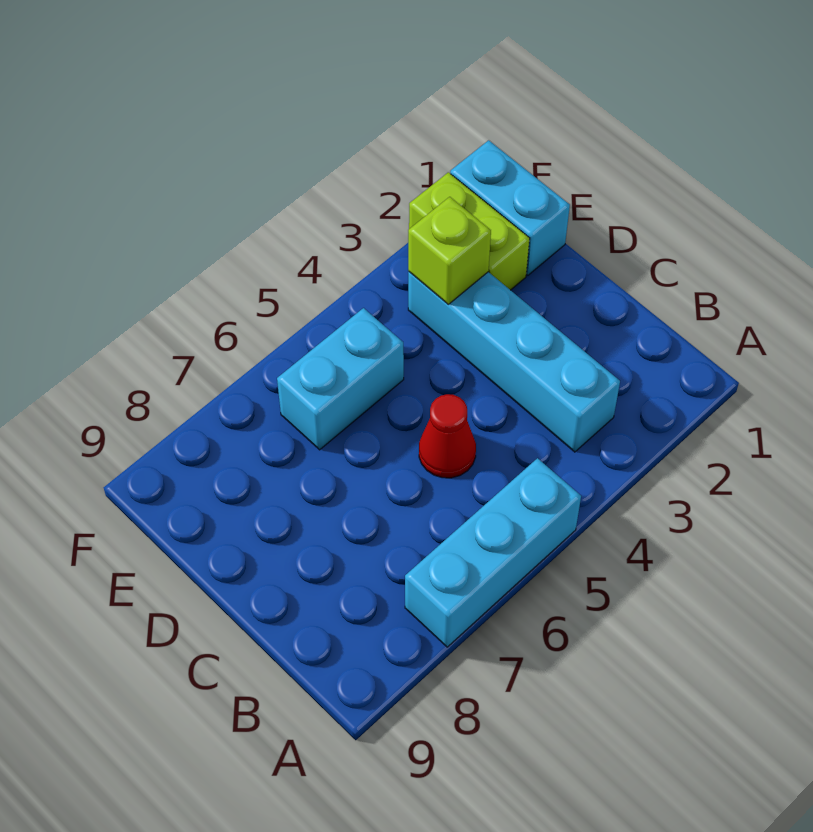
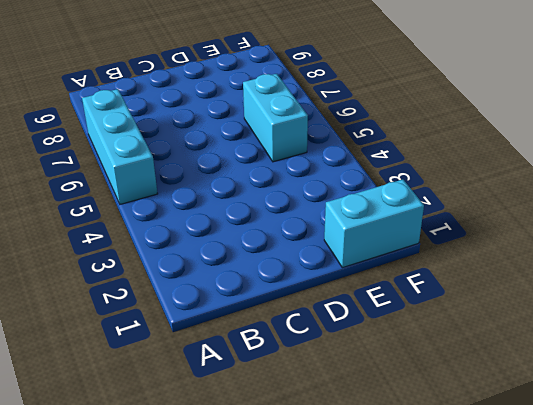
none -> cyan brick B3:E3 level 1
none -> red cone C5 level 1

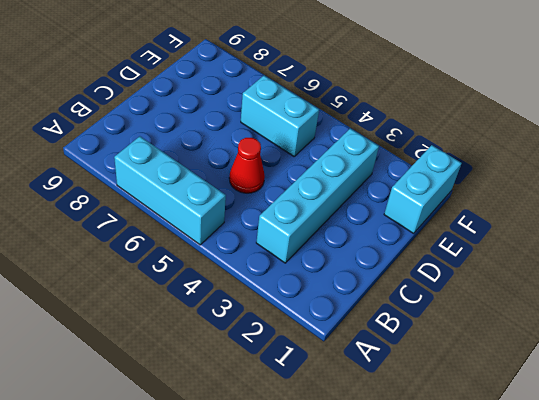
none -> lime brick E2:F2 level 1
none -> lime brick E3 level 2

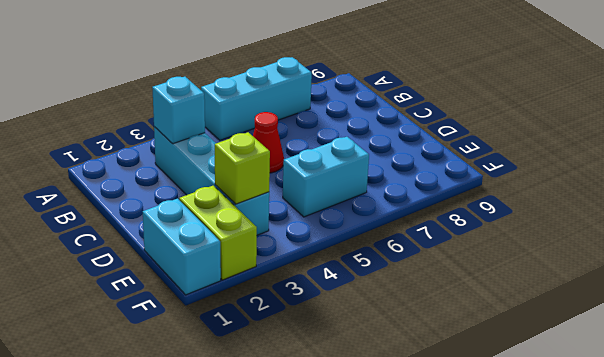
cyan brick B3 level 2 -> none

